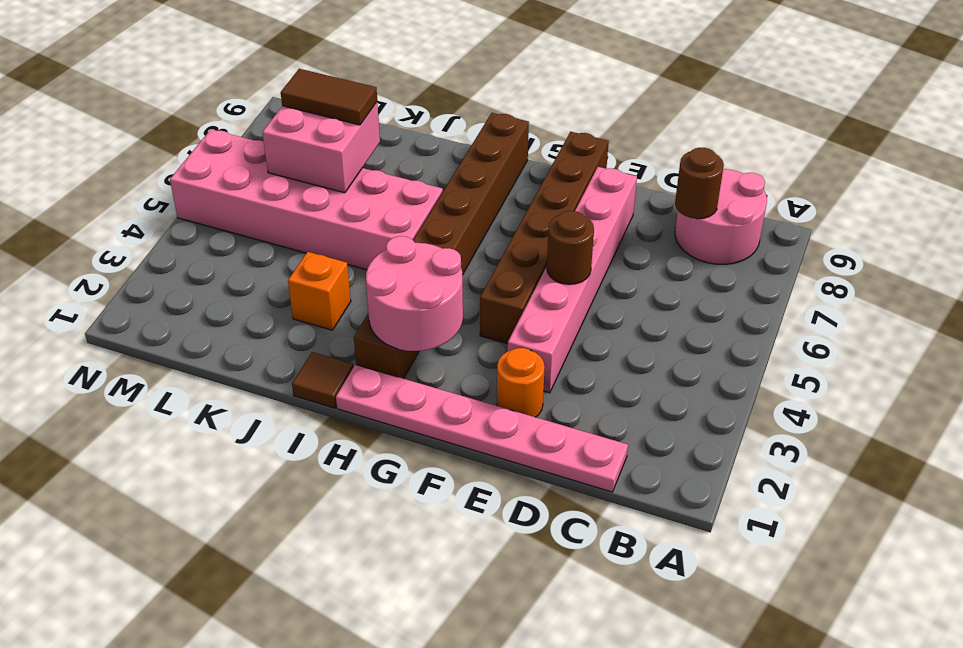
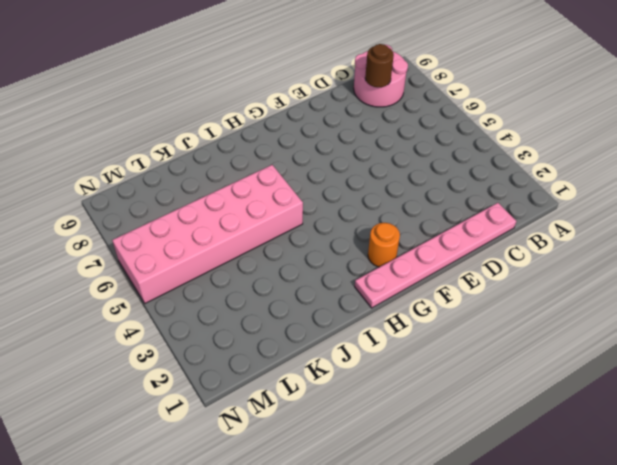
orange round brick G2 level 1 -> orange round brick E2 level 1
none -> pink brick E3:E8 level 1
none -> brown brick F4:F9 level 1
none -> brown brick H2:H9 level 1

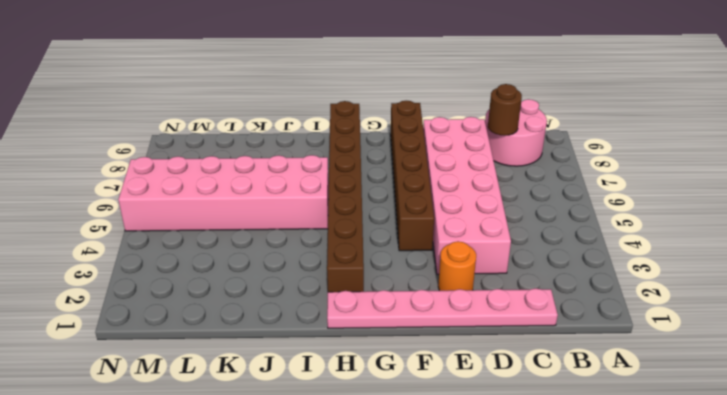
pink brick D3:E8 level 1 -> pink brick E3:E8 level 1
none -> brown tile I1 level 1
none -> orange brick J3 level 1
none -> brown round brick E5 level 2

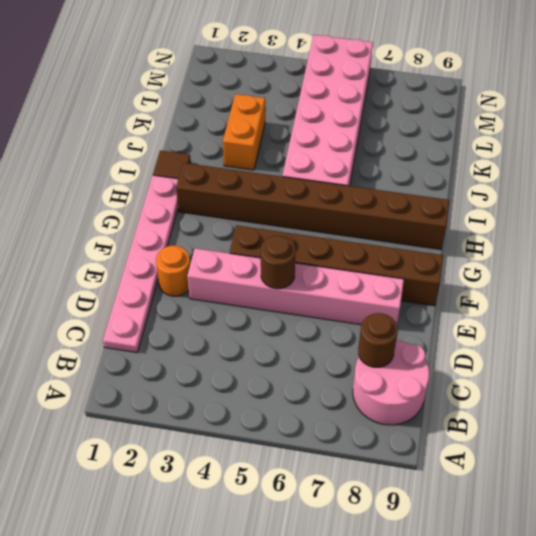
orange brick J3:K3 level 1 -> orange brick J3 level 1
none -> pink round brick G2:H3 level 2
none -> pink brick K6:L7 level 2
none -> brown tile K7:L7 level 3

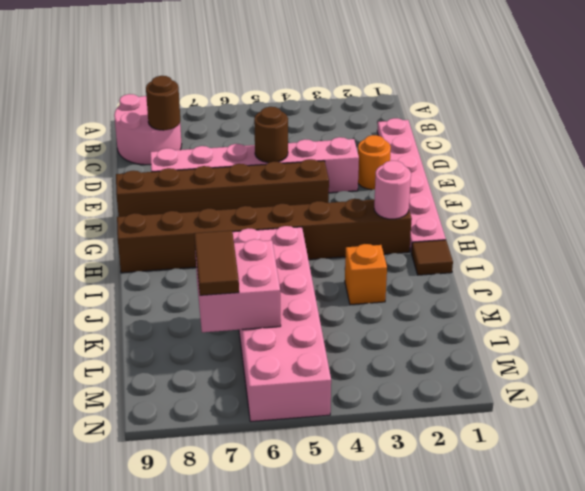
pink round brick H2 level 2 -> pink round brick G2:H3 level 2

